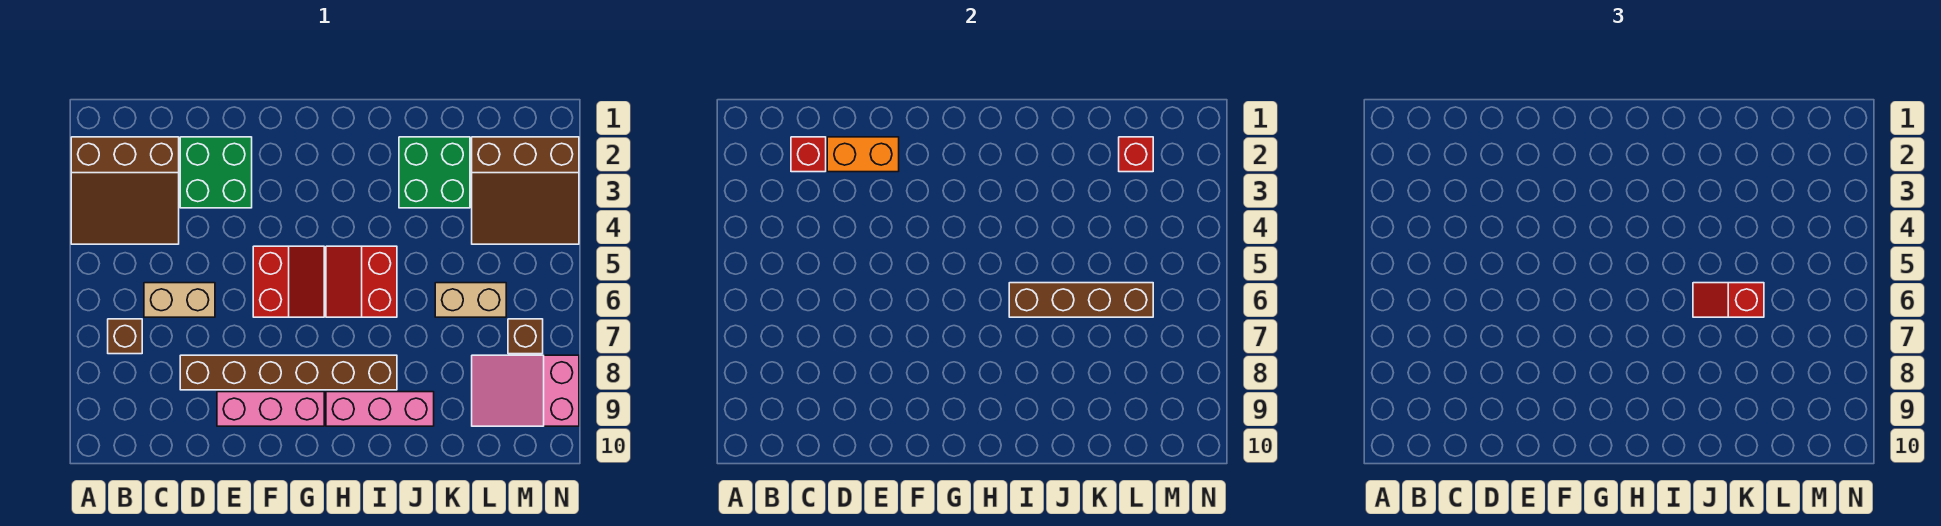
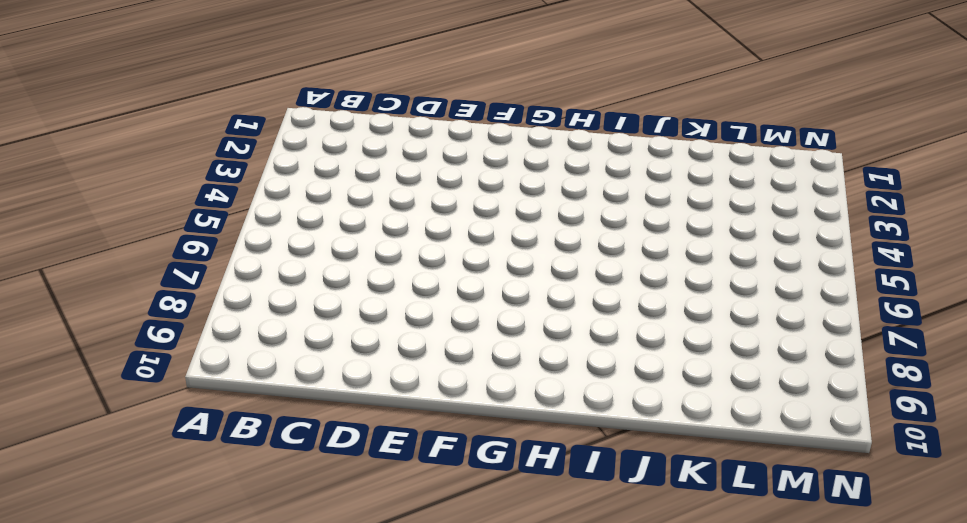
none -> brown slope A2:C4 level 1 top 2
none -> brown brick B7 level 1
none -> tan brick C6:D6 level 1

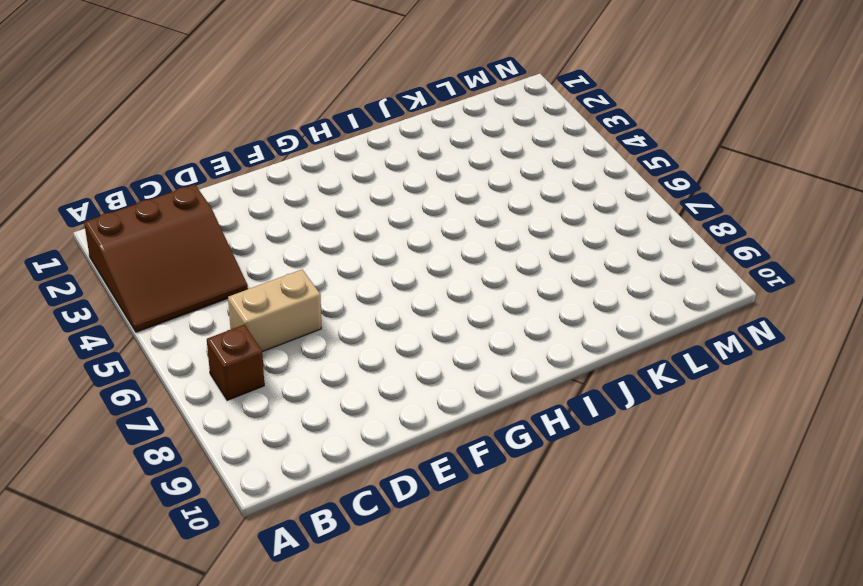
none -> green brick D2:E3 level 1
none -> brown brick D8:I8 level 1
none -> pink brick E9:G9 level 1

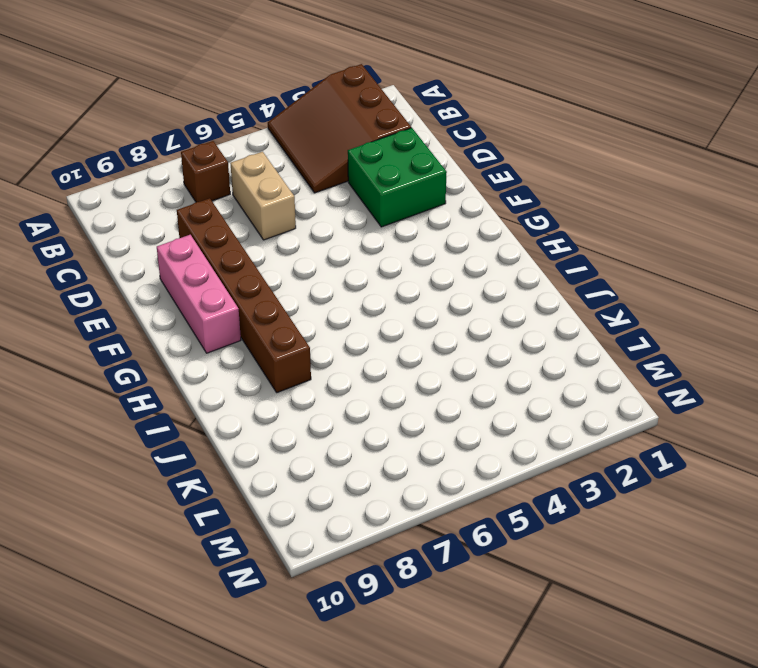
none -> red slope F5:G6 level 1 top F
none -> red slope H5:I6 level 1 top I
none -> pink brick H9:J9 level 1

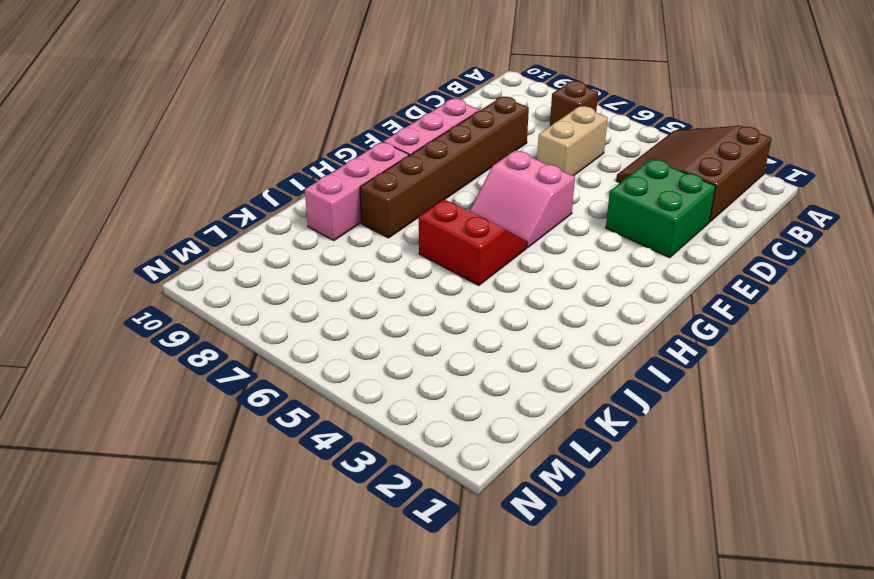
pink slope F5:G6 level 1 top F -> red slope F5:G6 level 1 top F
none -> green brick J2:K3 level 1
none -> tan brick K6:L6 level 1
none -> brown slope L2:N4 level 1 top 2

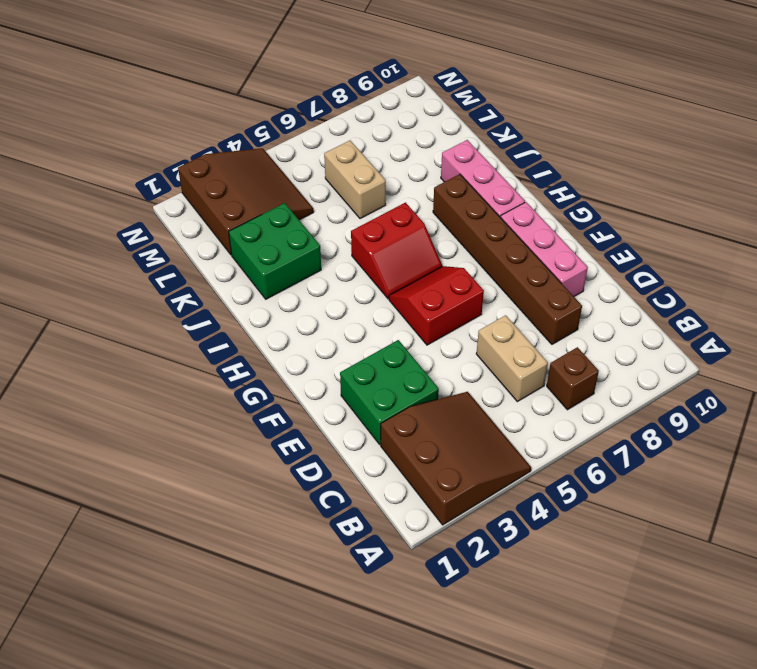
none -> pink slope L8:N9 level 1 top N
none -> brown brick M7 level 1
none -> red brick C2 level 2

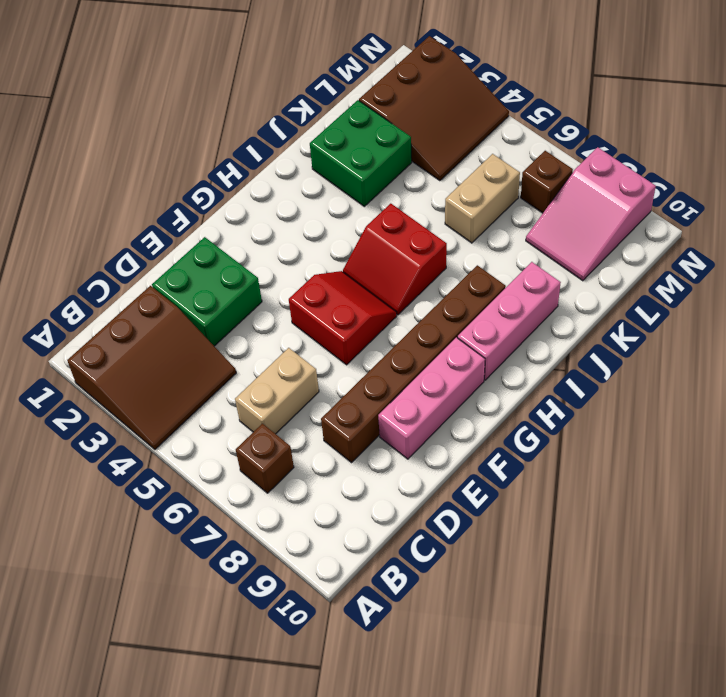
none -> red brick C2 level 2
none -> orange brick D2:E2 level 2
none -> brown brick I6:L6 level 2

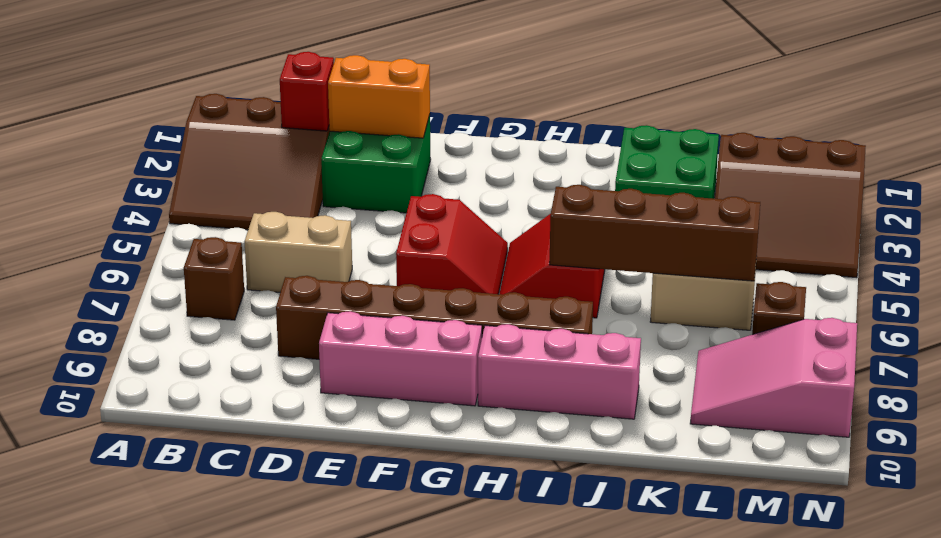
none -> red brick L2 level 2
none -> red slope J6:K6 level 3 top K

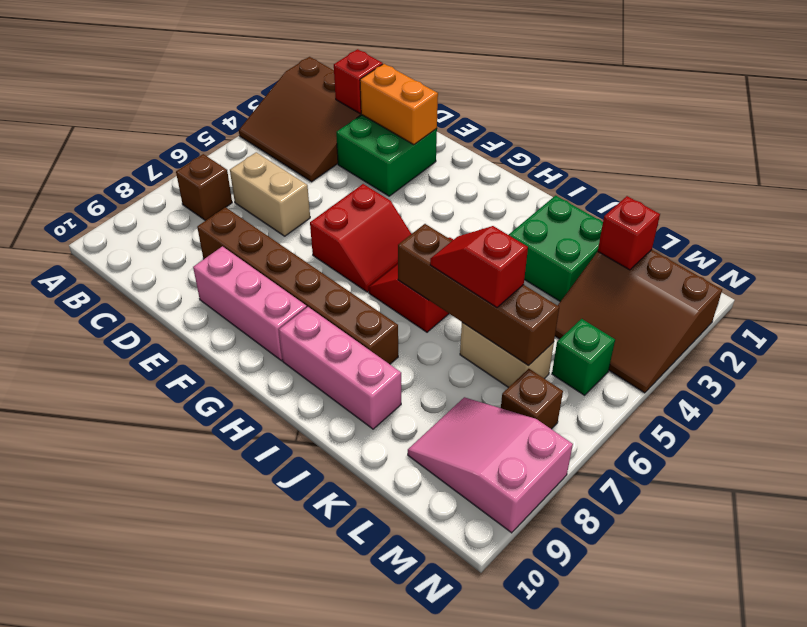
green brick M5 level 1 -> none

